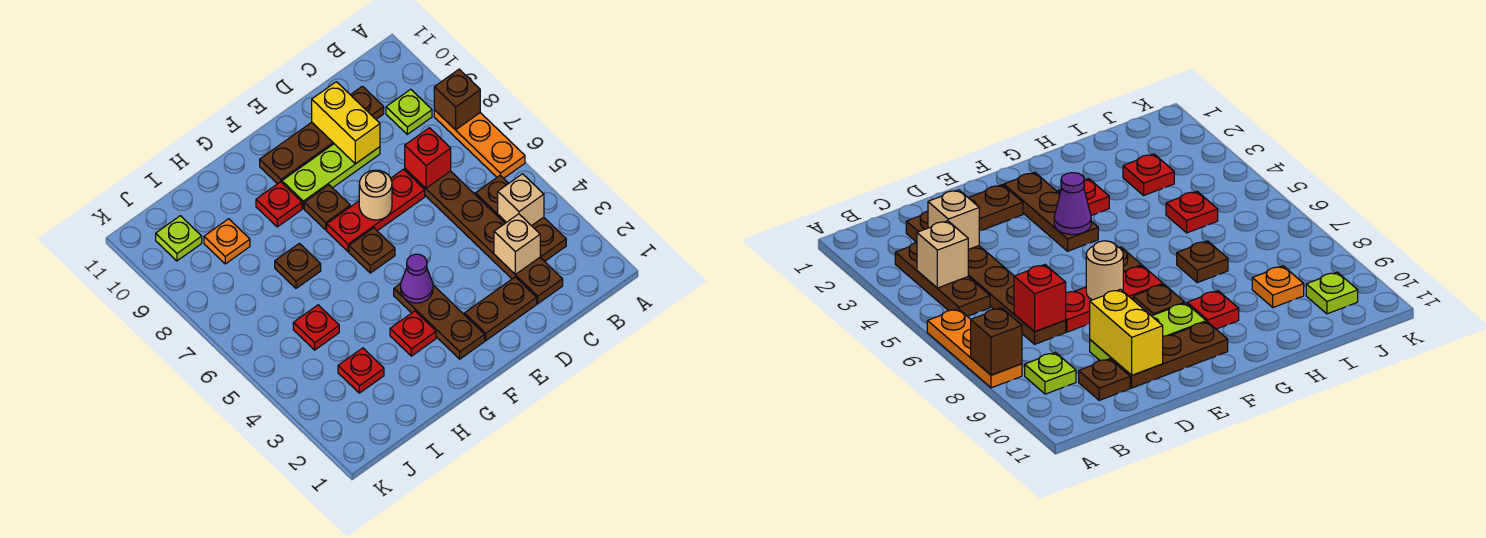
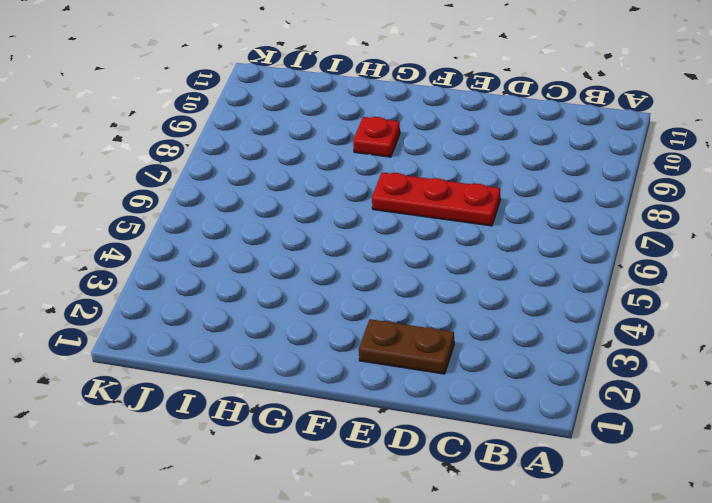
none -> orange plate A6:A8 level 1
none -> brown plate B3:B5 level 1
none -> lime plate B9 level 1

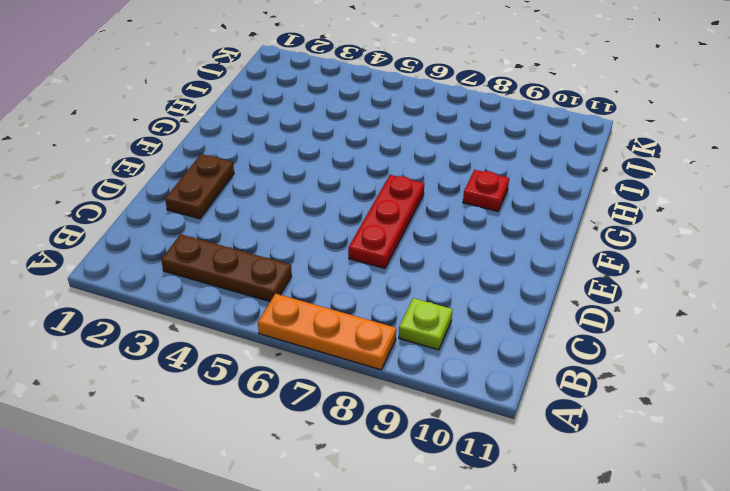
none -> brown plate C2:C7 level 1
none -> brown plate C10 level 1
none -> lime plate D9:F9 level 1

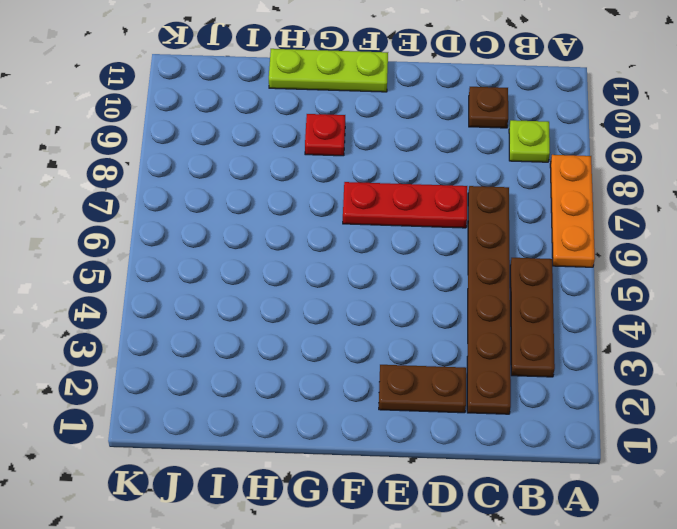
lime plate F11:H11 level 1 -> lime plate D9:F9 level 1
none -> brown plate D10:F10 level 1
none -> brown plate F2:F4 level 1
none -> brown plate F6 level 1

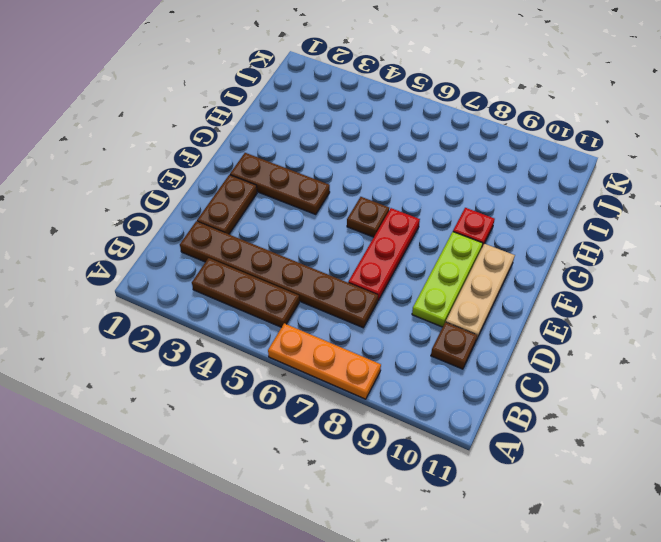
tan plate D10:F10 level 1 -> brown plate D10:F10 level 1
none -> lime plate B9 level 1
none -> brown plate F8 level 1
none -> red plate G3 level 1

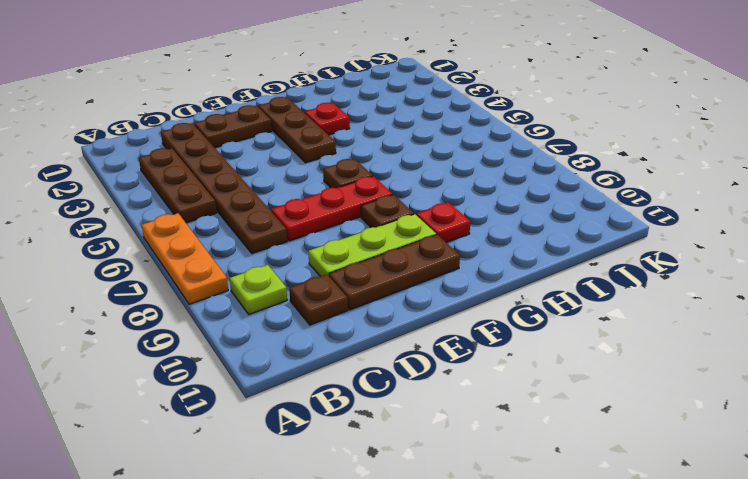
none -> brown plate H7 level 1
none -> red plate I3 level 1
none -> red plate I5 level 1

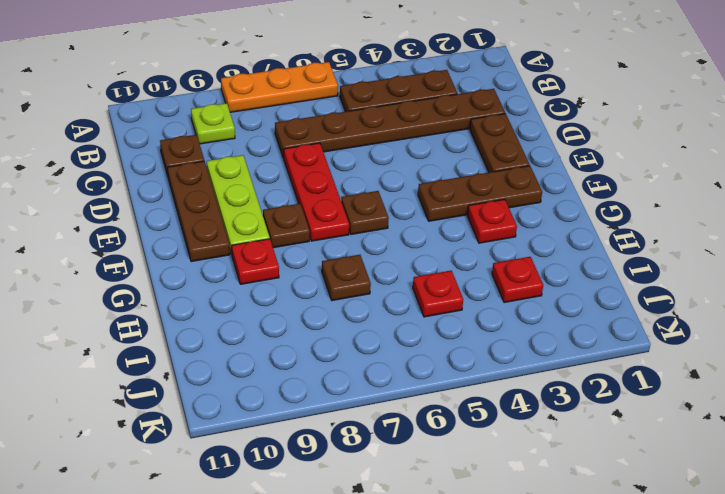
none -> orange plate I9 level 1
none -> lime plate J10 level 1
none -> brown brick A8 level 2

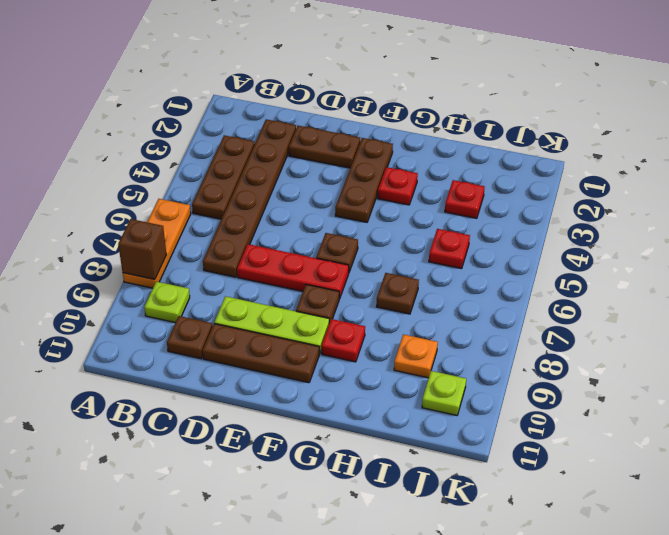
none -> tan brick B4 level 2
none -> tan brick C3 level 2
none -> red brick C7 level 2

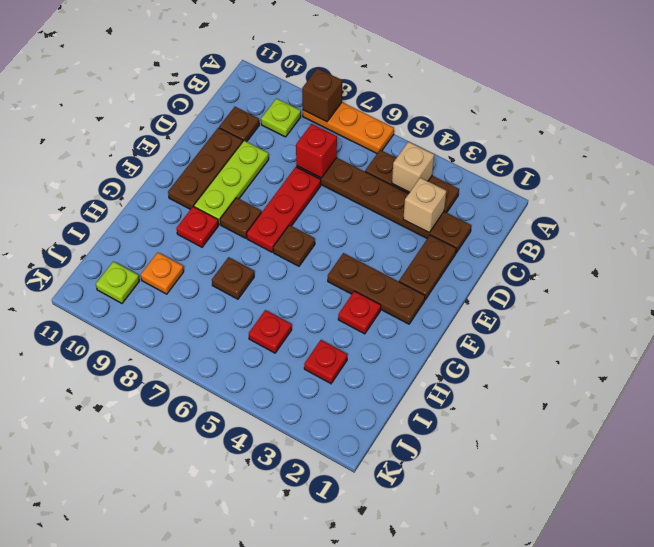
none -> yellow brick D9:D10 level 2
none -> tan round brick E7 level 2
none -> purple cone F4 level 2

